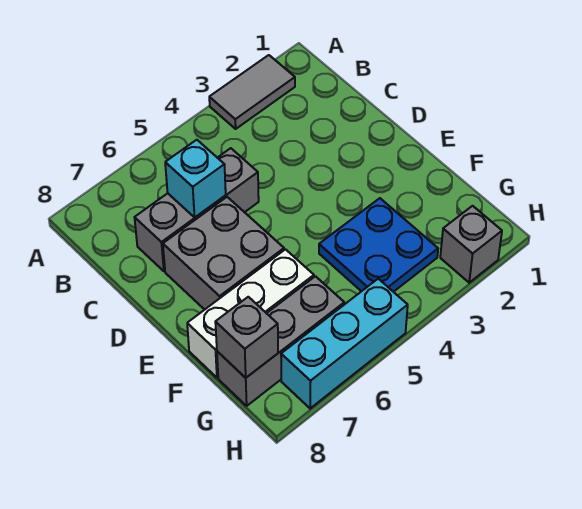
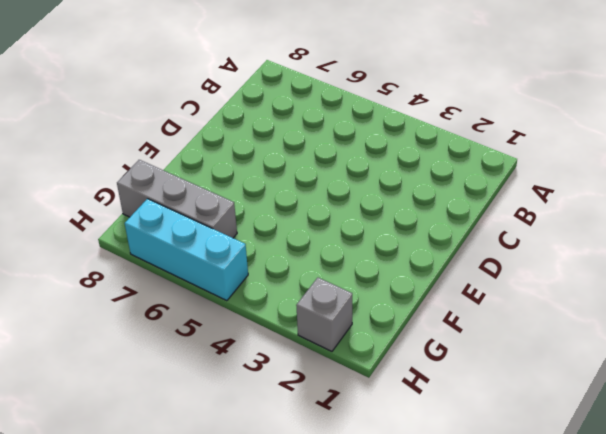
none -> grey tile A2:A3 level 1
none -> grey brick C5:C7 level 1

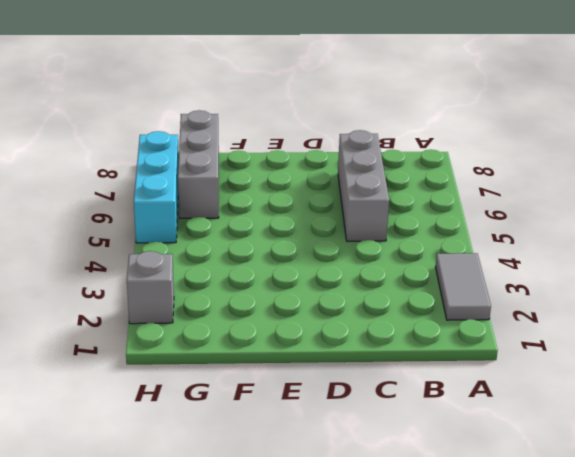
none -> grey brick D6:E7 level 1
none -> blue plate F3:G4 level 1

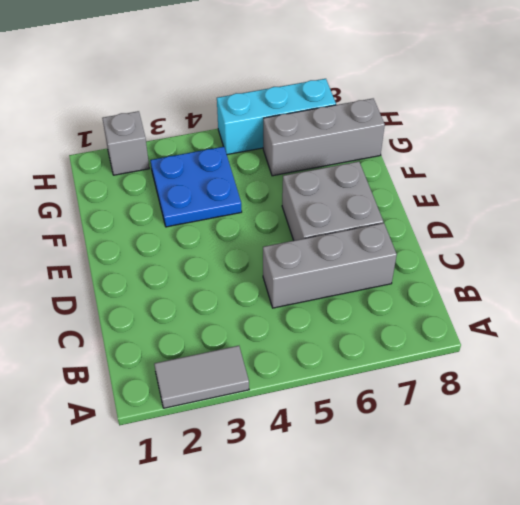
none -> white brick F6:F8 level 1
none -> cyan brick C6 level 2

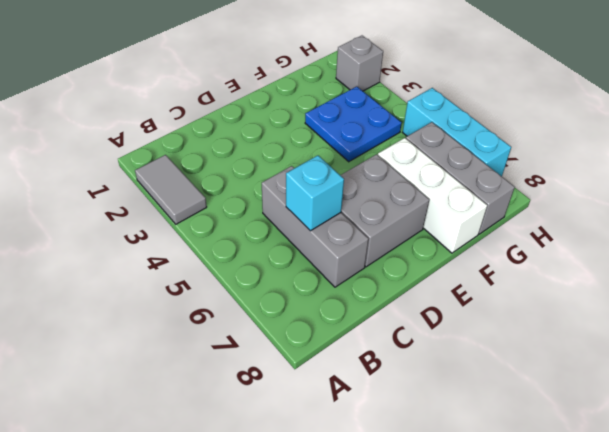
none -> grey brick G8 level 2

